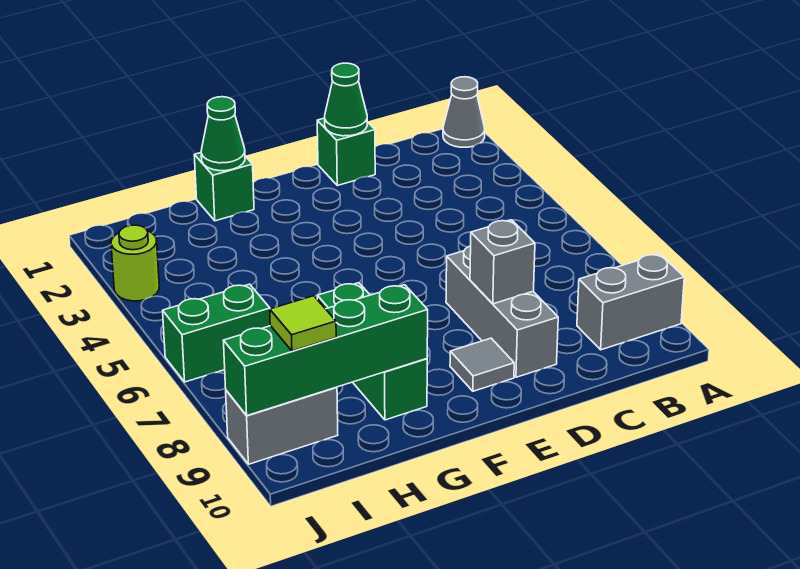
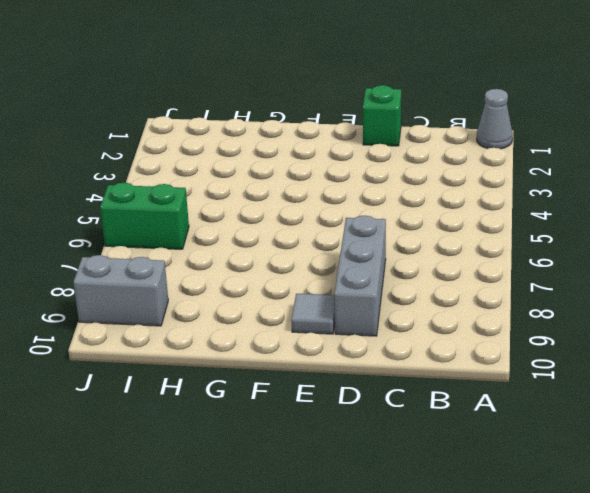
none -> grey brick A9:B9 level 1
none -> green brick G1 level 1
none -> green brick G7:G9 level 1

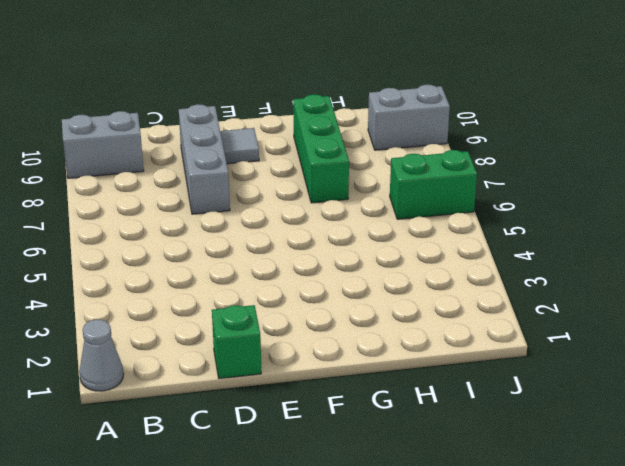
none -> green brick G1 level 1
none -> lime round brick J3 level 1
none -> green cone D1 level 2

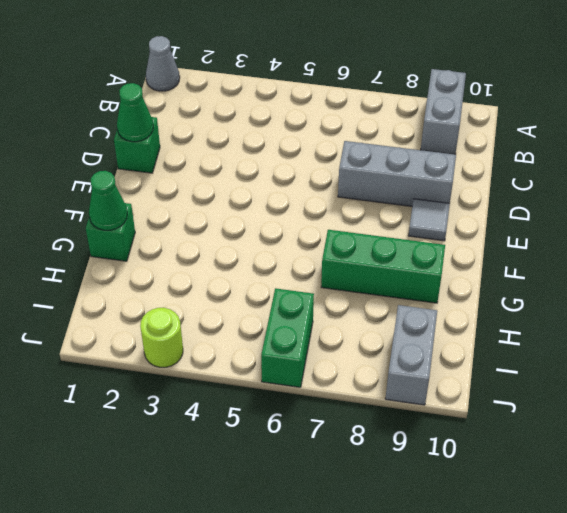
none -> grey brick D8 level 2
none -> green brick G9:J9 level 2
none -> lime tile I9 level 3

